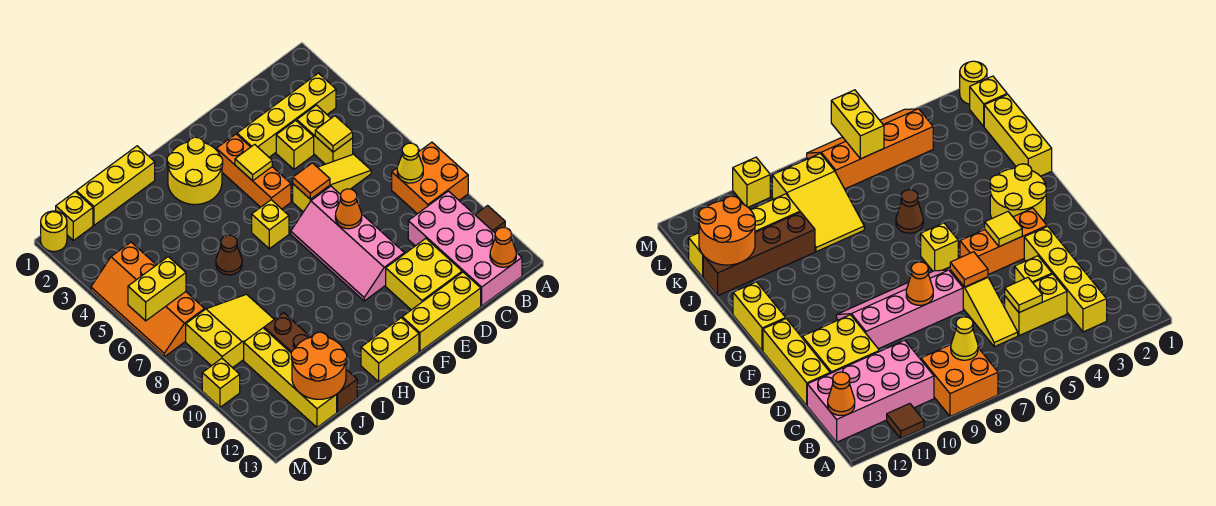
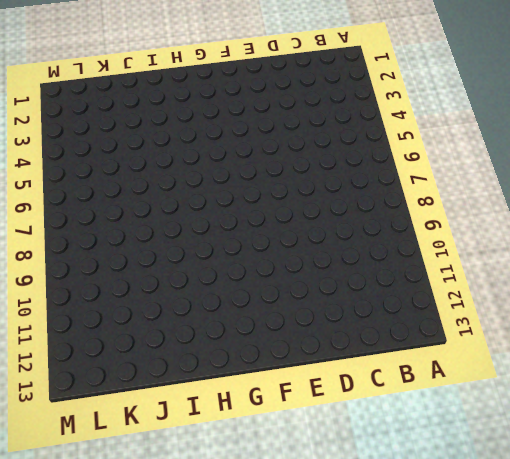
none -> orange brick A8:B9 level 1
none -> brown tile A11 level 1
none -> yellow brick B3:E3 level 1
none -> pink brick B10:C13 level 1

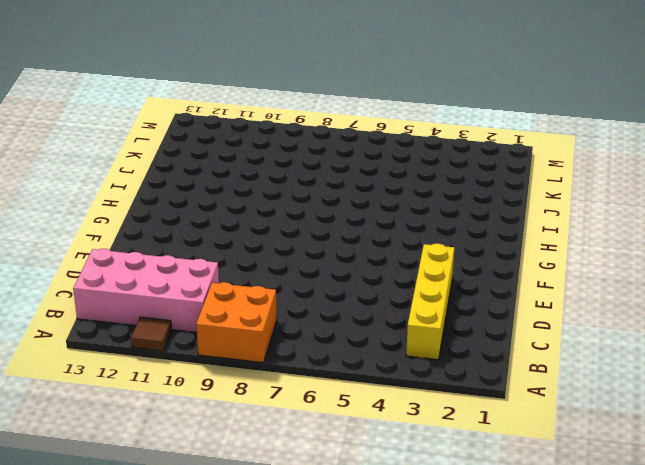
none -> yellow brick C4:C5 level 1
none -> yellow slope C6:E6 level 1 top E
none -> yellow brick D4 level 1
none -> yellow brick D11:E12 level 1

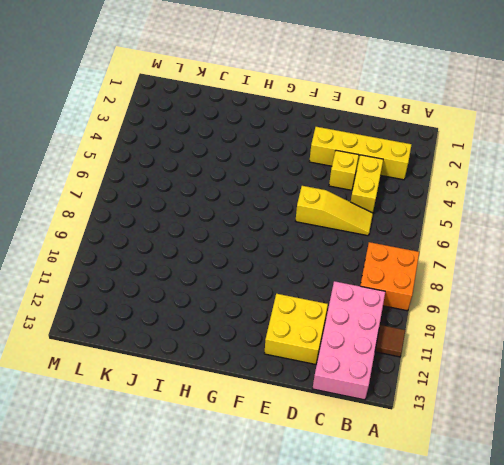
none -> yellow brick D13:F13 level 1
none -> pink slope E7:F10 level 1 top E
none -> orange brick F3:F5 level 1
none -> yellow round brick G2:H3 level 1

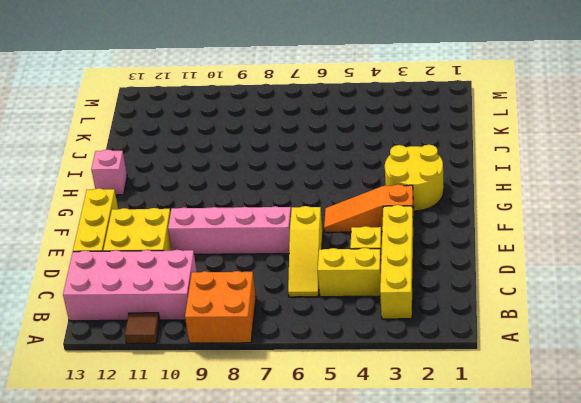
orange slope F3:F5 level 1 top 3 -> orange brick F3:F5 level 1
pink brick H13 level 1 -> yellow brick G13:H13 level 1
none -> yellow brick G6 level 1
none -> yellow brick I1:K1 level 1
none -> brown cone I6 level 1
none -> yellow slope J8:L9 level 1 top L

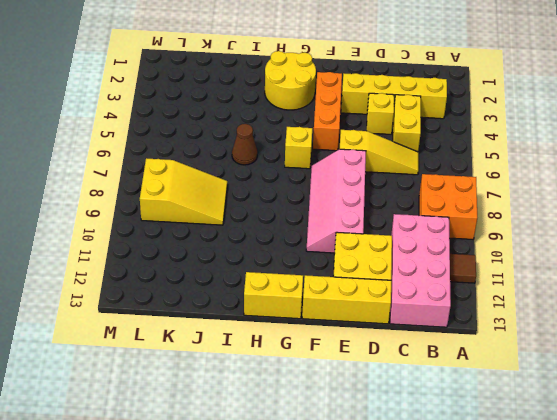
none -> yellow brick I1:K1 level 1
none -> brown brick J10:J13 level 1
none -> yellow brick K10:K13 level 1
none -> yellow brick L1 level 1

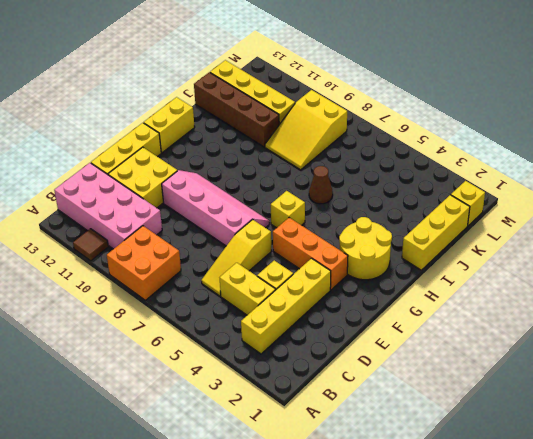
none -> orange slope L4:M7 level 1 top L
none -> yellow round brick M1 level 1
none -> yellow brick M10 level 1
none -> yellow cone B8 level 2

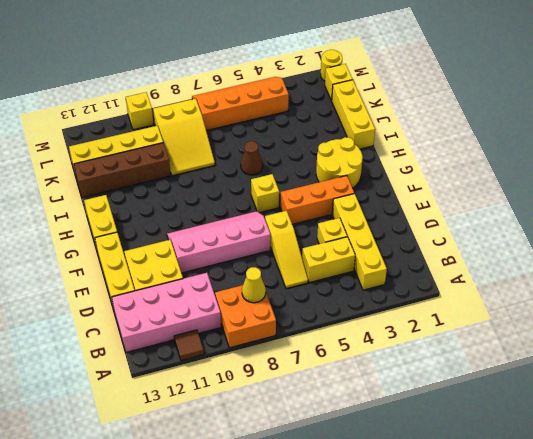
none -> orange cone B13 level 2
none -> yellow tile C5 level 2
none -> orange tile E6 level 2
none -> orange cone E8 level 2

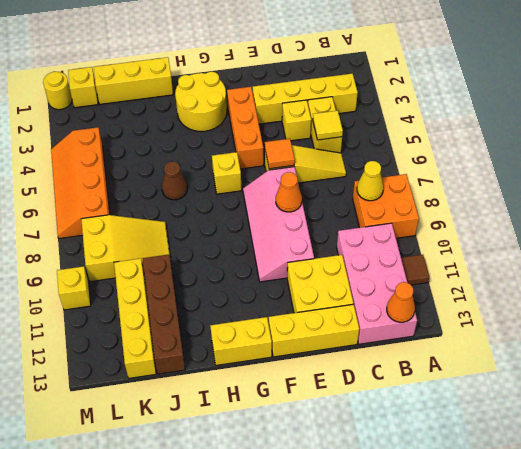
none -> yellow tile F4 level 2
none -> orange round brick J12:K13 level 2
none -> yellow brick L6:M6 level 2

